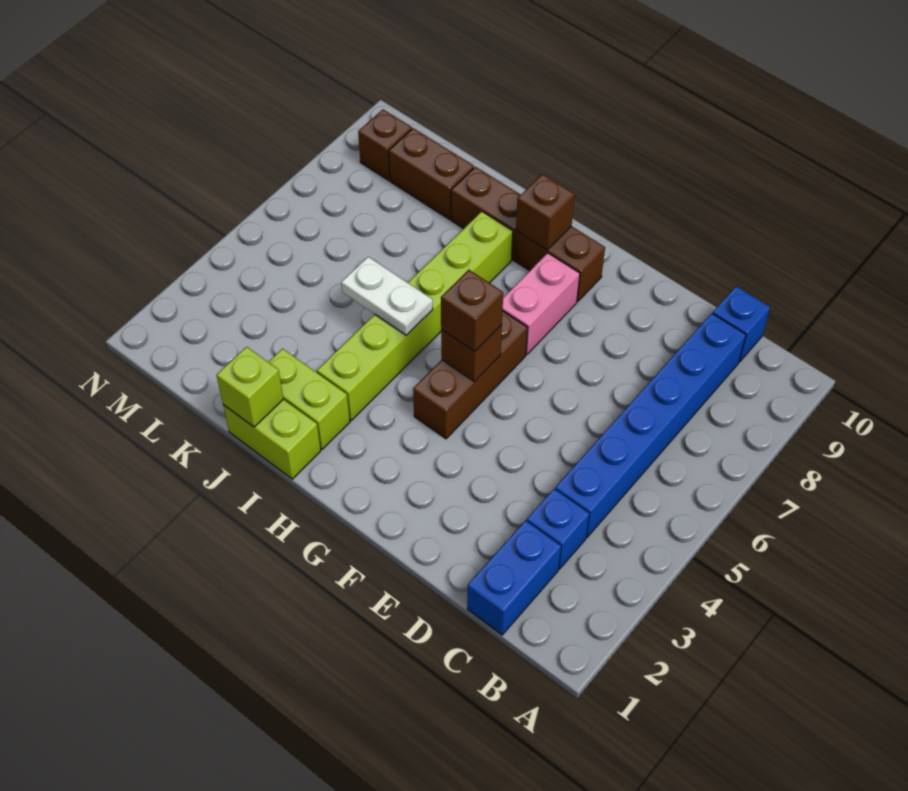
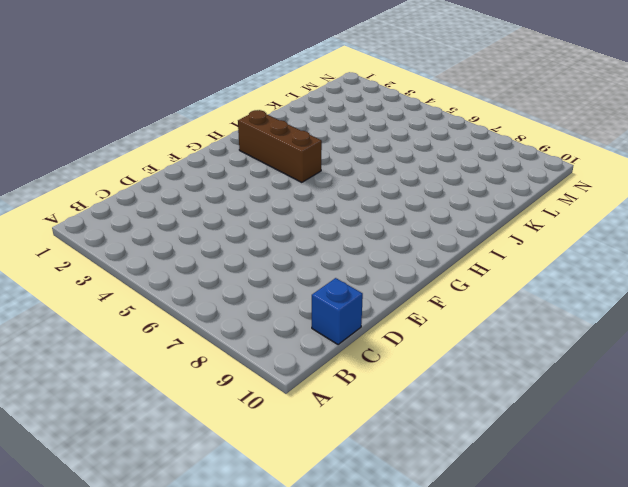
brown brick H2:H4 level 1 -> brown brick G4:G6 level 1
none -> blue brick C1:C2 level 1
none -> blue brick C3 level 1
none -> blue brick C4:C9 level 1

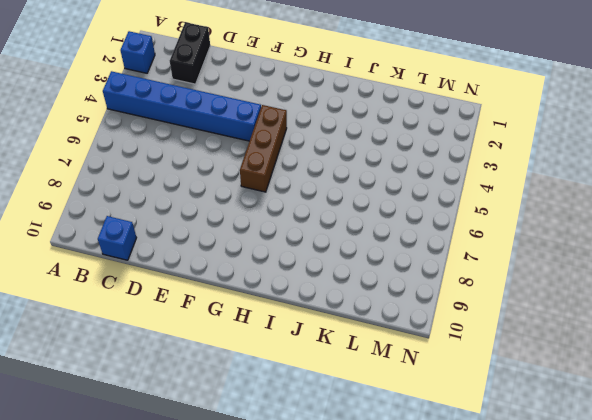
blue brick A2 level 1 -> blue brick C3 level 1
blue brick A4:F4 level 1 -> blue brick C4:C9 level 1
black brick C1:C2 level 1 -> blue brick C1:C2 level 1
none -> pink brick G7:G8 level 1
none -> brown brick G9:J9 level 1
none -> lime brick I1:J1 level 1

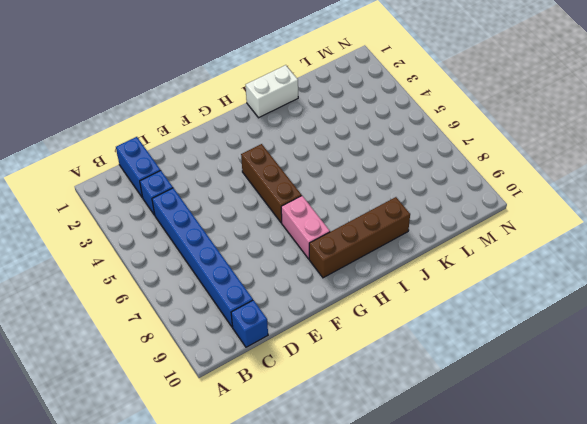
white brick I1:J1 level 1 -> lime brick I1:J1 level 1
none -> lime brick I2:J2 level 1
none -> lime brick I3:I8 level 1
none -> brown brick K9:L9 level 1

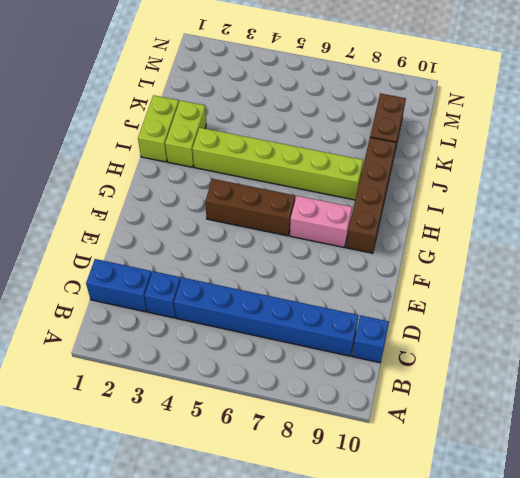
none -> brown brick M9 level 1
none -> brown brick G5 level 2
none -> brown brick H9 level 2

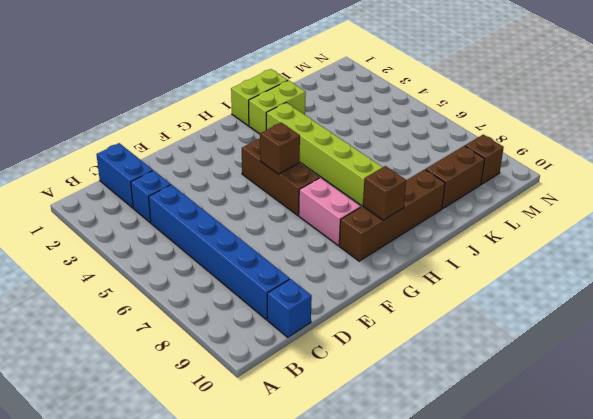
none -> white plate I5:J5 level 2
none -> lime brick J1 level 2
none -> brown brick G5 level 3

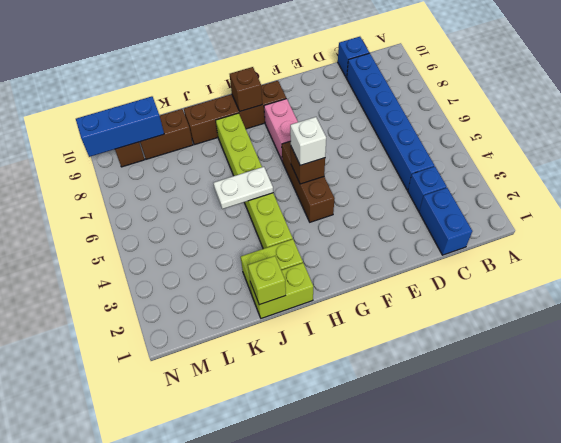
white brick G5 level 3 -> brown brick G5 level 3
blue brick L9:N9 level 2 -> none

